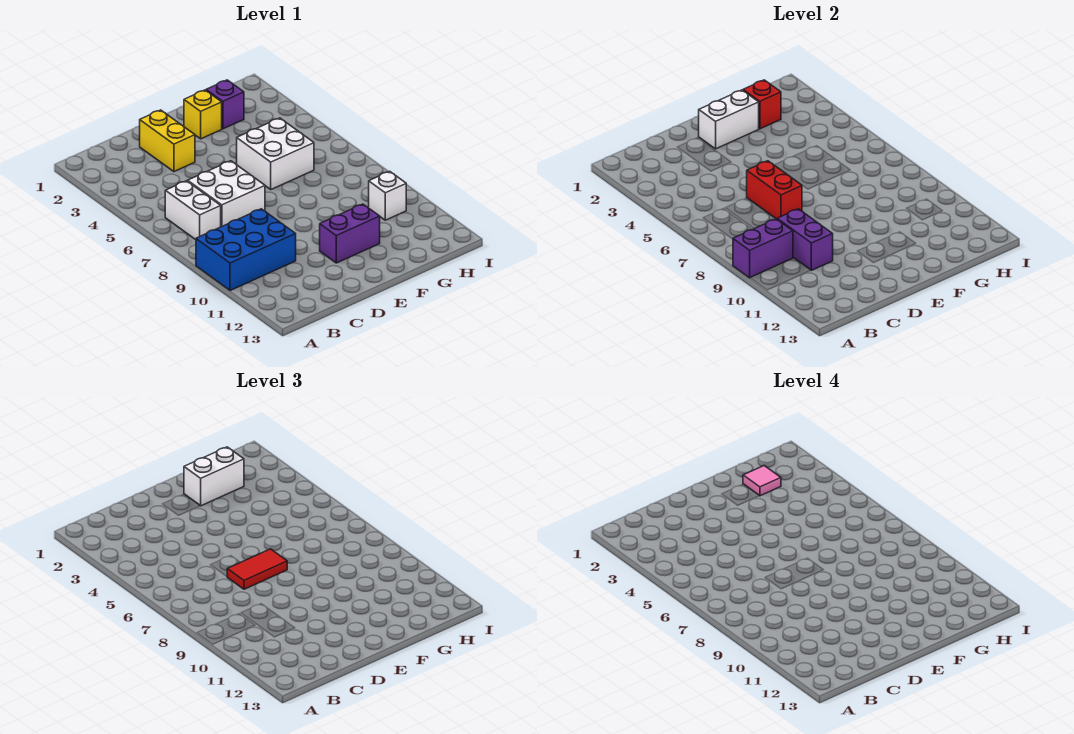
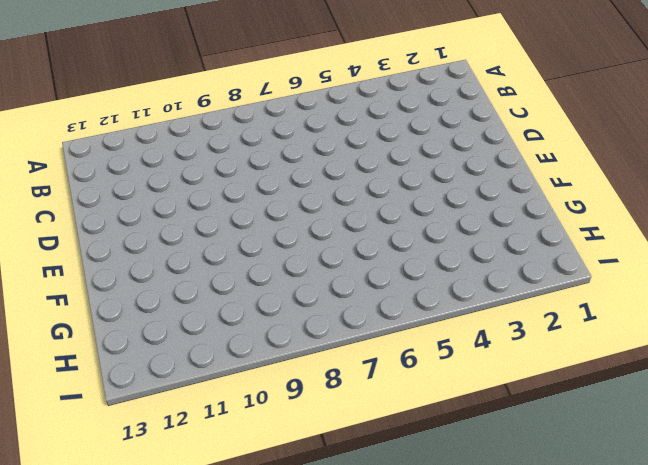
none -> blue brick A9:C10 level 1
none -> white brick B6:B7 level 1
none -> white brick C6:D7 level 1

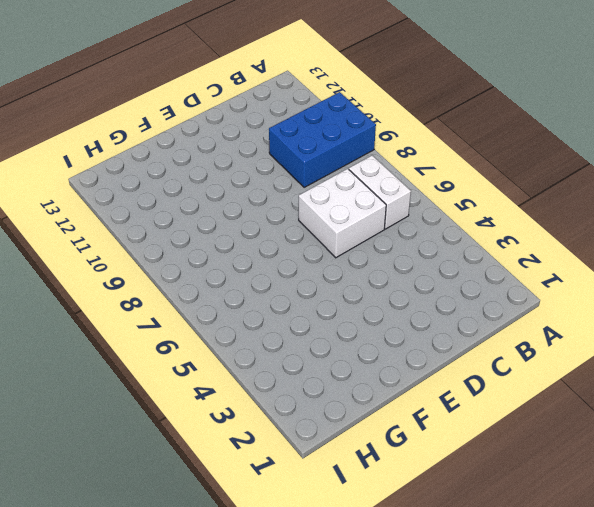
none -> yellow brick D2:D3 level 1
none -> purple brick E11:F11 level 1
none -> yellow brick F2 level 1

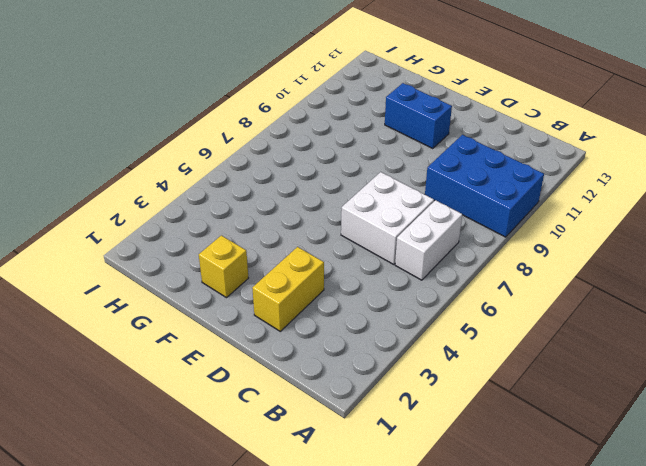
blue brick E11:F11 level 1 -> purple brick E11:F11 level 1
none -> white brick F5:G6 level 1
none -> purple brick G2 level 1
none -> white brick H10 level 1

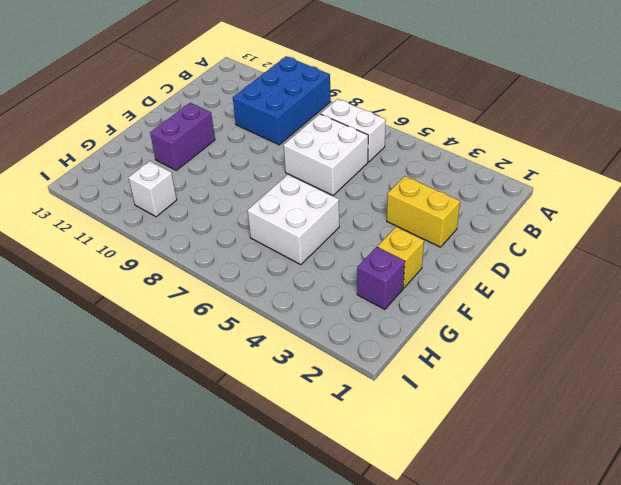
none -> purple brick A9:B9 level 2
none -> purple brick C9:C10 level 2
none -> red brick D6:D7 level 2

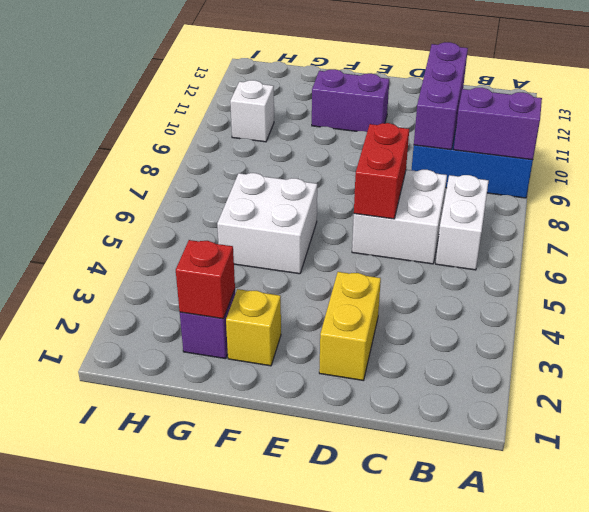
purple brick C9:C11 level 2 -> purple brick C9:C10 level 2
none -> white brick E2:F2 level 2
none -> red tile D7:E7 level 3
none -> white brick F2:G2 level 3

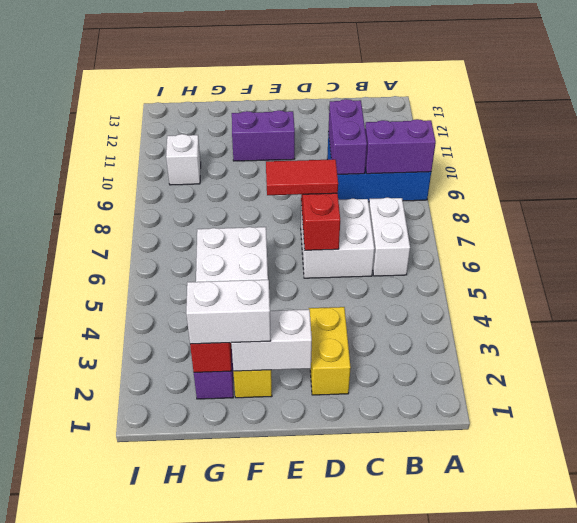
none -> pink tile G2 level 4

